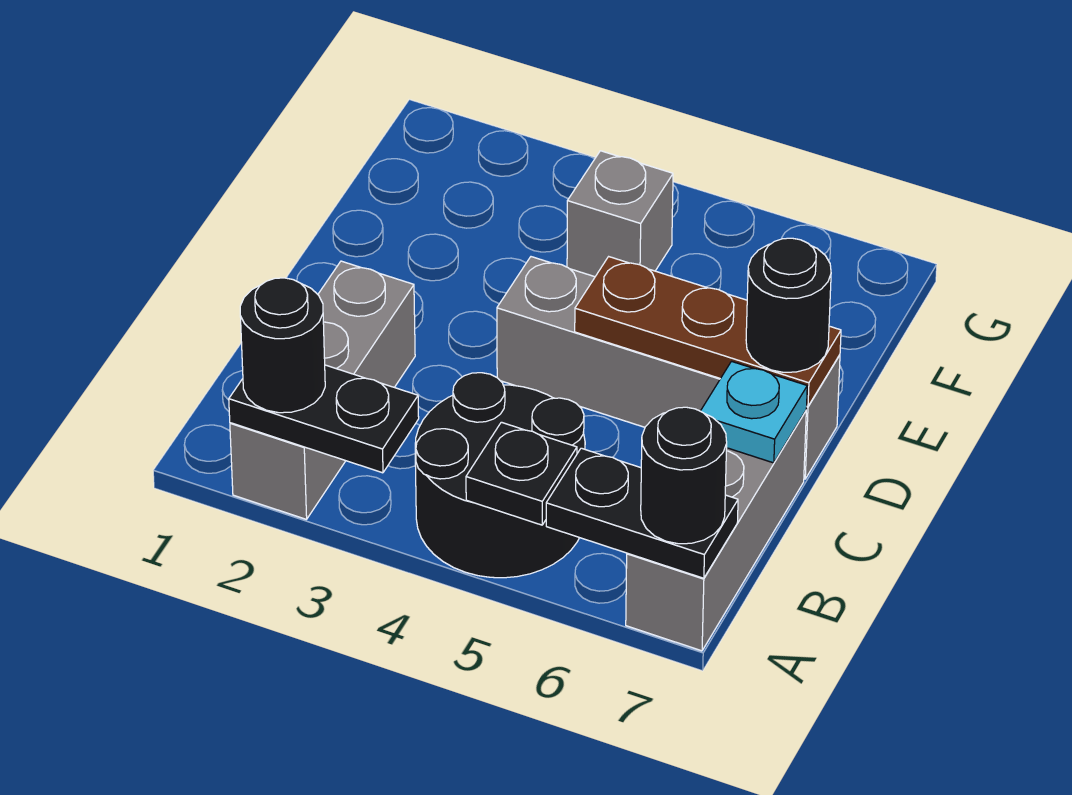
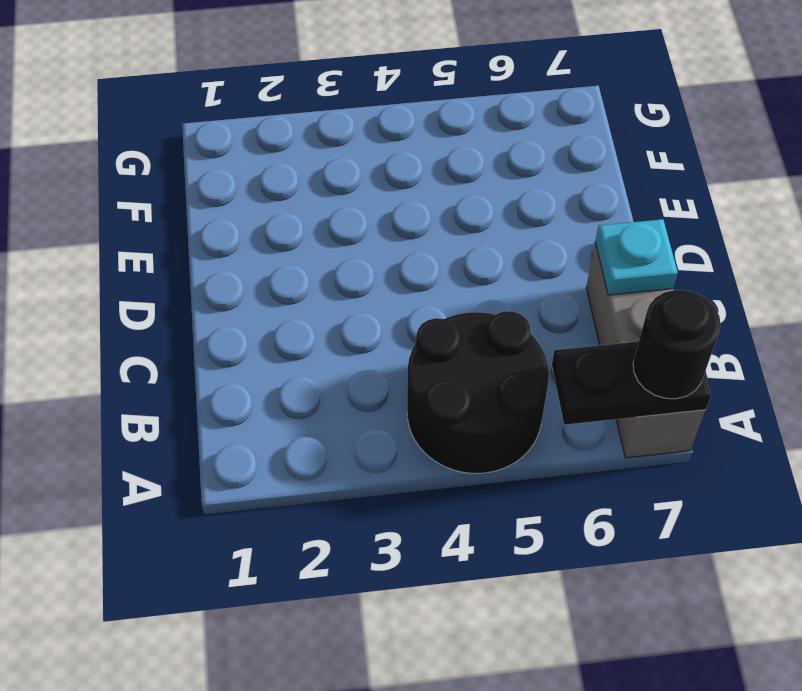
none -> grey brick A2:C2 level 1
none -> grey brick D4:D7 level 1
none -> grey brick F4 level 1

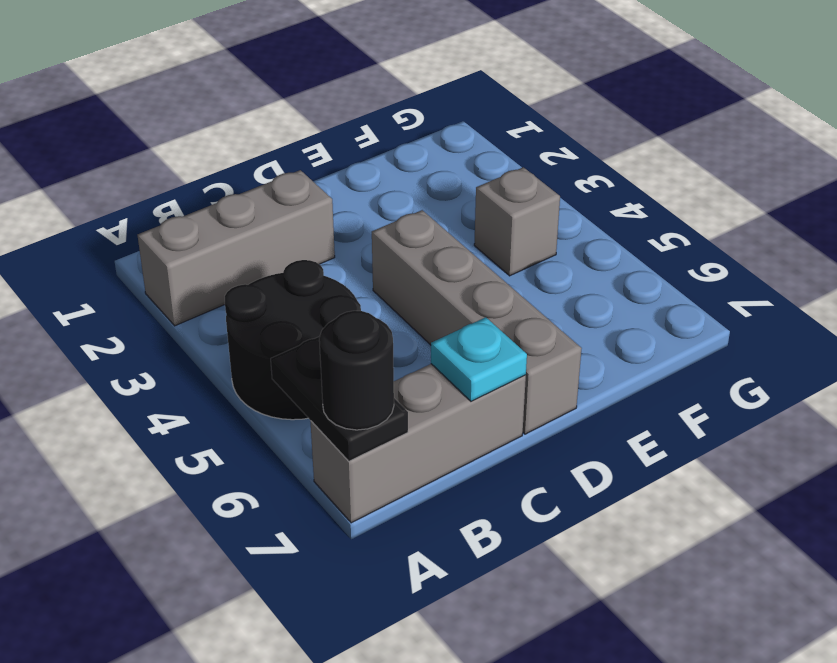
none -> black plate A2:A3 level 2
none -> black plate A5 level 2
none -> brown plate D5:D7 level 2

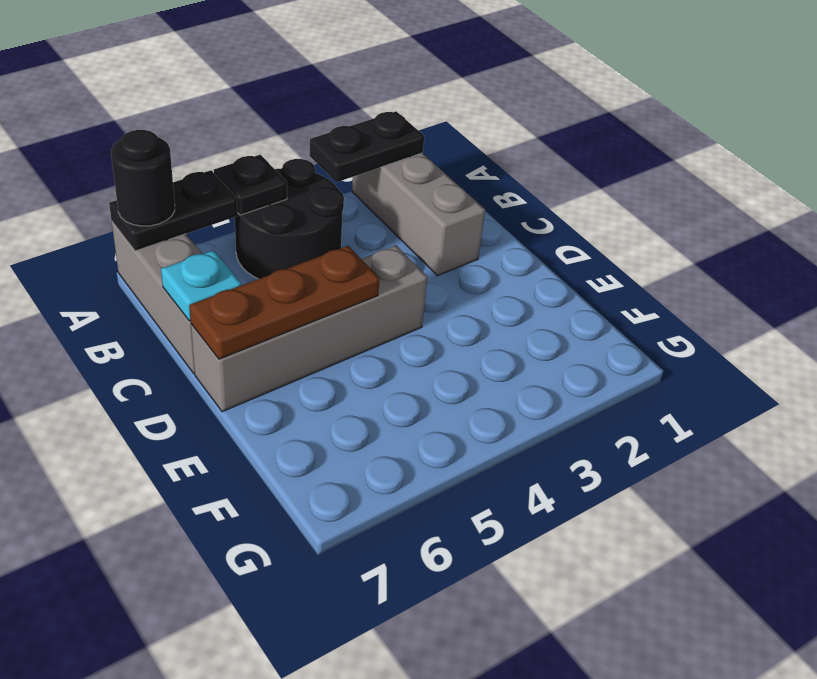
none -> grey brick F4 level 1
none -> black round brick A2 level 3
none -> black round brick D7 level 3

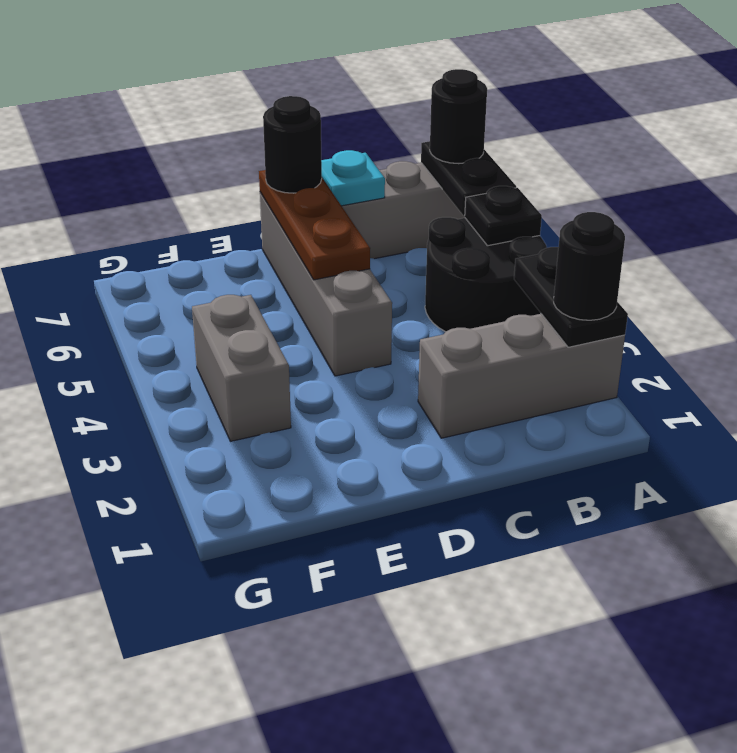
grey brick F3:F4 level 1 -> grey brick F4 level 1

